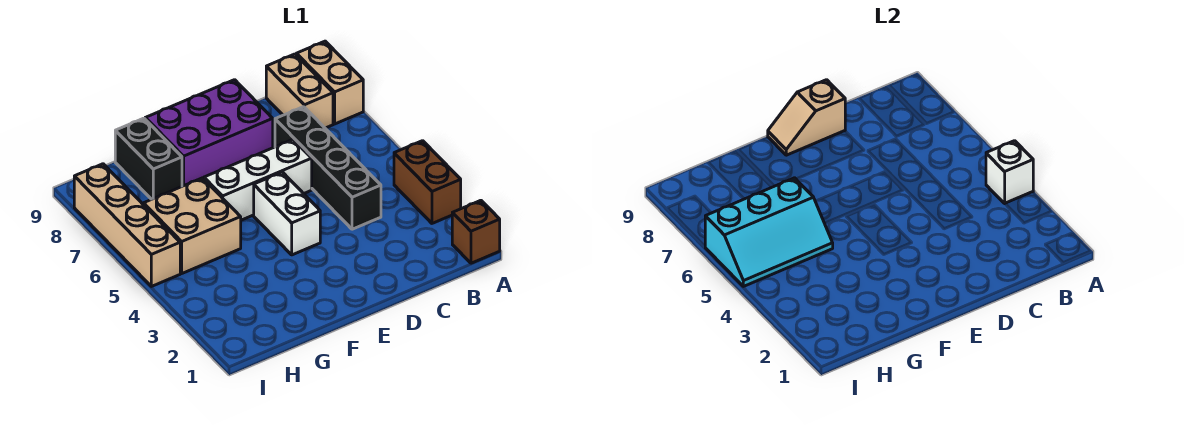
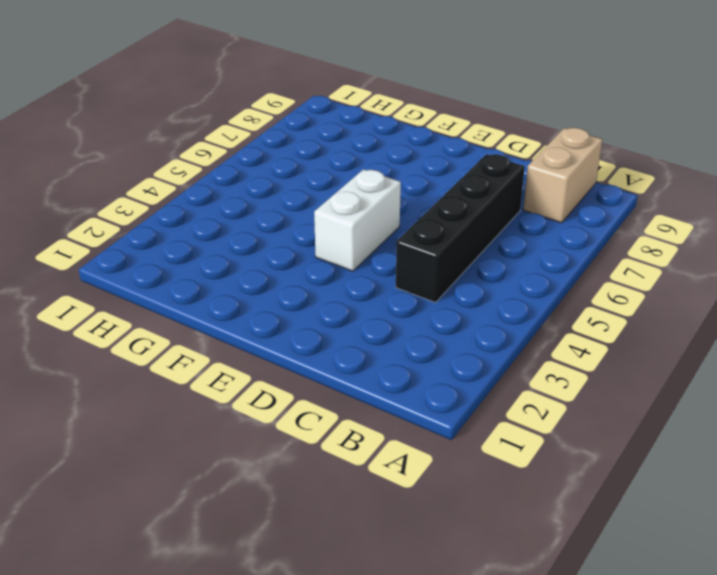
none -> brown brick A1 level 1
none -> brown brick A3:A4 level 1
none -> tan brick A8:A9 level 1

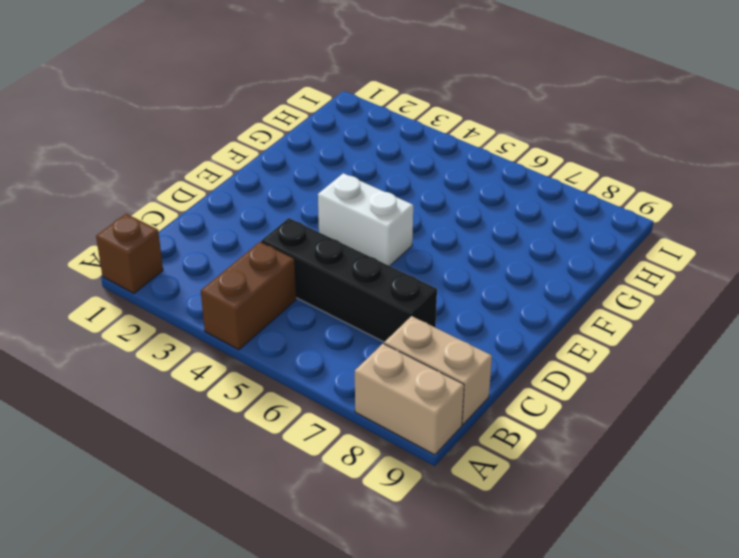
brown brick A4:B4 level 1 -> brown brick A3:A4 level 1
none -> white brick D6:F6 level 1
none -> purple brick D8:F9 level 1
none -> tan brick G5:H6 level 1

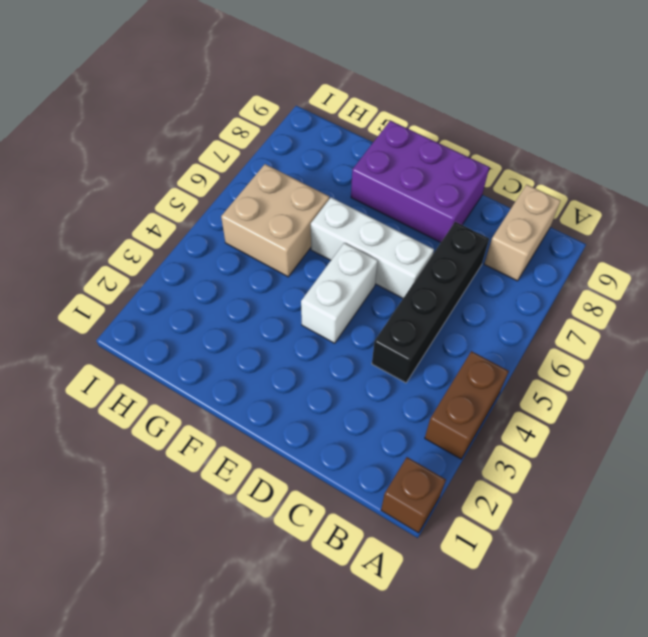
none -> tan brick A8:A9 level 1
none -> black brick G8:G9 level 1
none -> tan brick I5:I8 level 1

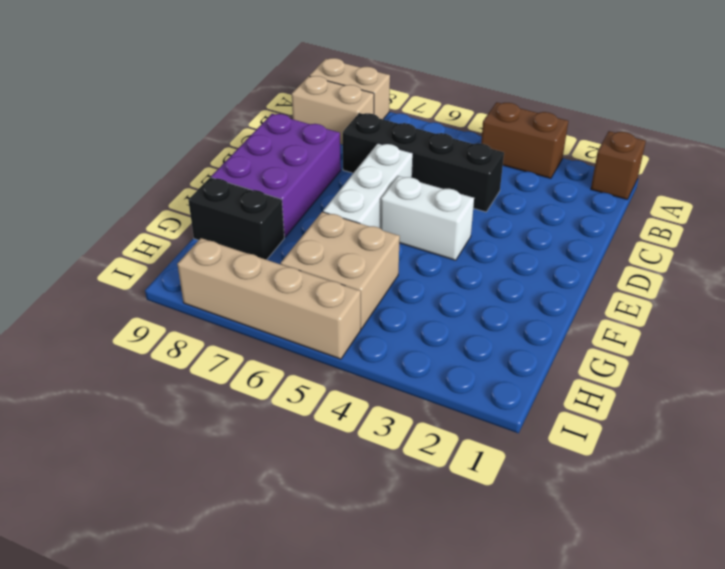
none -> white brick A4 level 2
none -> tan slope D9:E9 level 2 top D
none -> cyan slope G5:I6 level 2 top 6

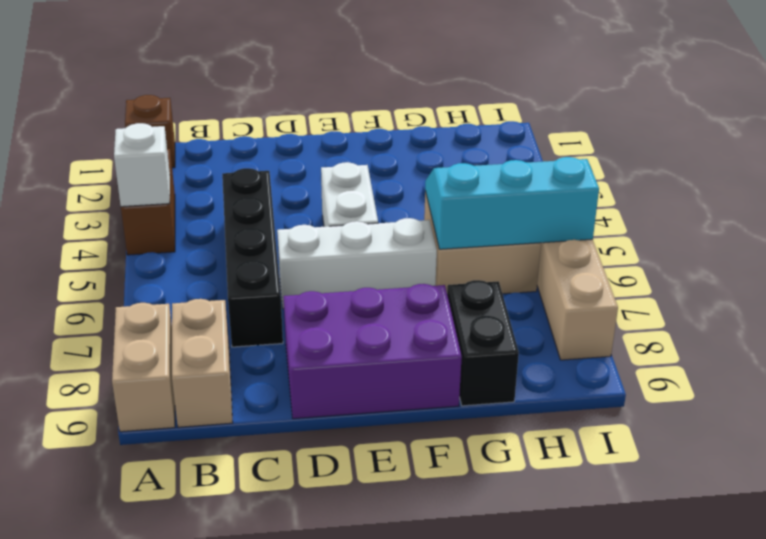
none -> tan slope D9:E9 level 2 top D

